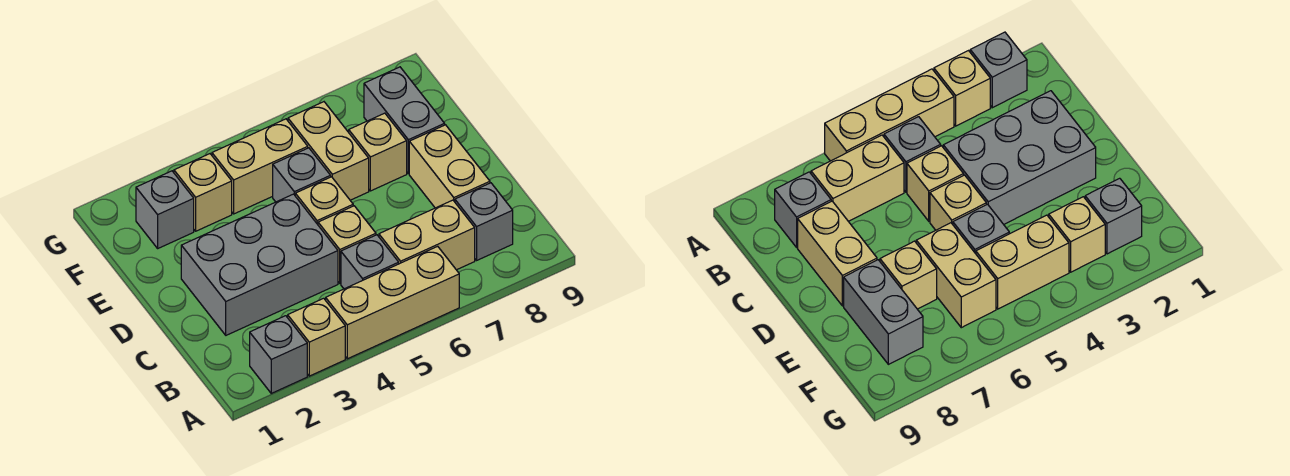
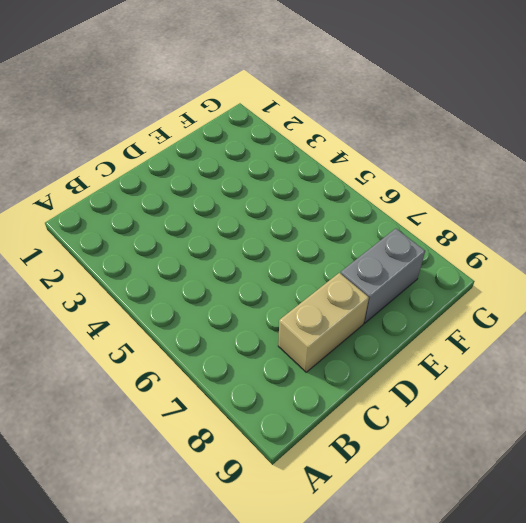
none -> grey brick A2 level 1
none -> tan brick A3 level 1
none -> tan brick A4:A6 level 1

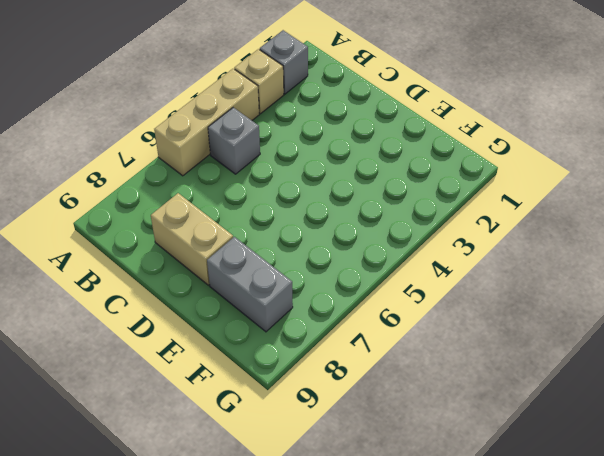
none -> tan brick B6:B7 level 1
none -> grey brick B8 level 1
none -> grey brick C2:D4 level 1

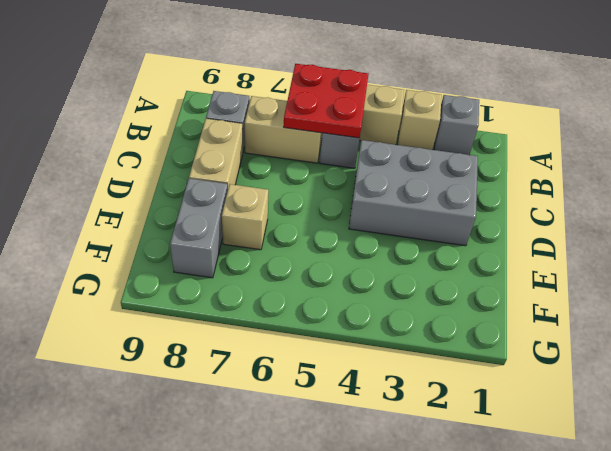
red plate A5:B6 level 2 -> none
none -> tan brick C5 level 1
none -> tan brick D5 level 1
none -> grey brick E5 level 1

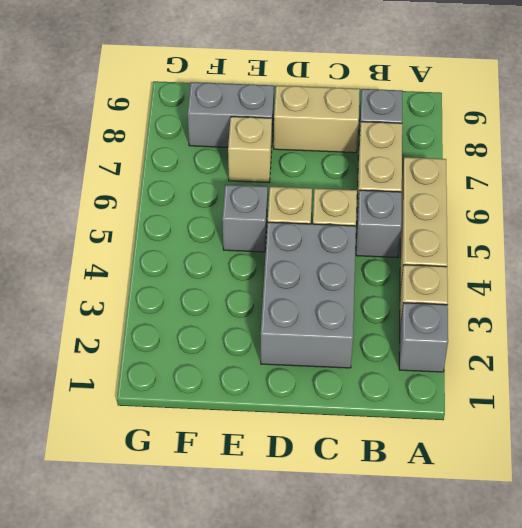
none -> tan brick E6:F6 level 1
none -> grey brick F2 level 1
none -> tan brick F3 level 1

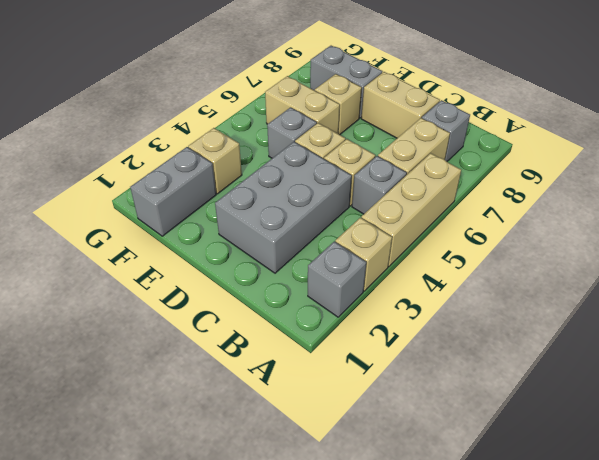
grey brick F1:F2 level 1 -> grey brick F2 level 1
none -> tan brick F4:F5 level 1

